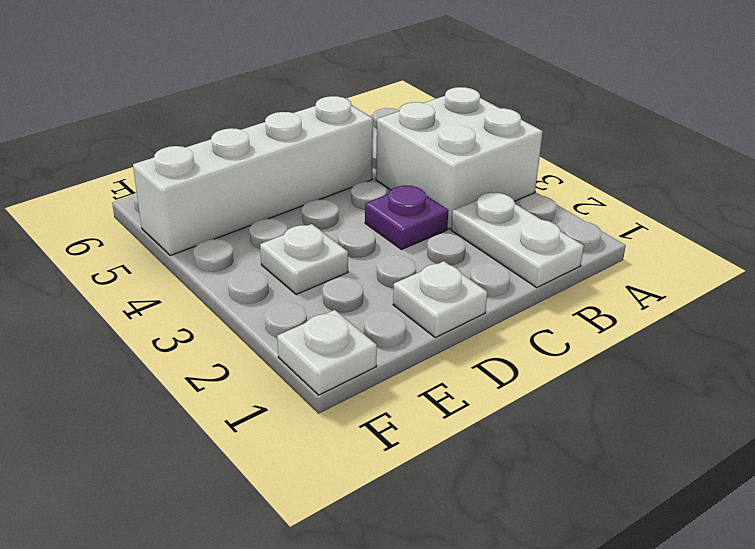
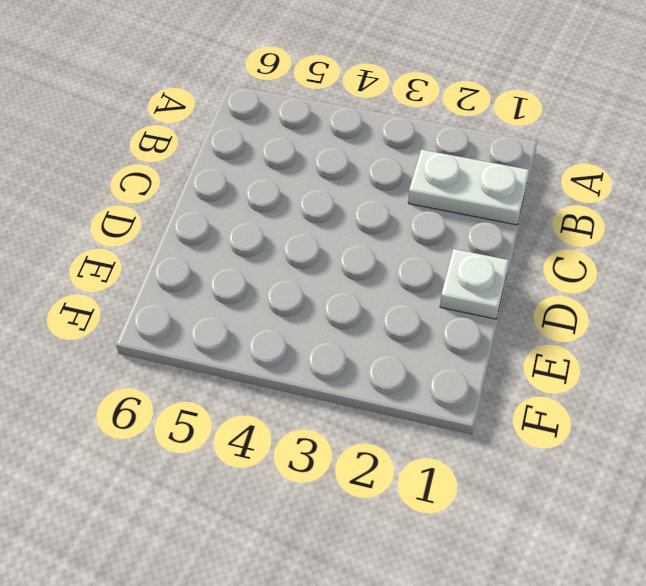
none -> white brick A3:B4 level 1
none -> purple plate C3 level 1

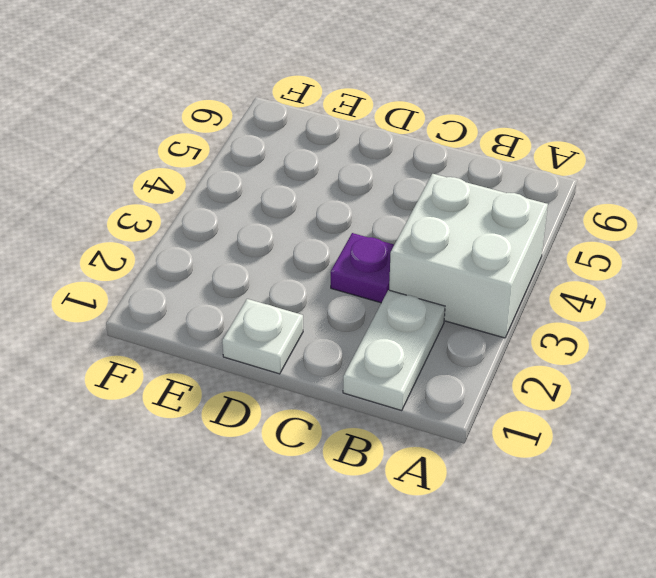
none -> white brick C5:F5 level 1
none -> white plate E3 level 1

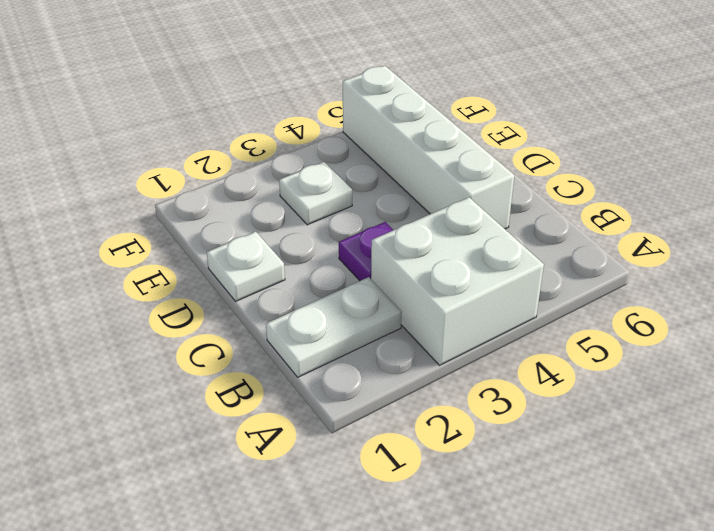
none -> white plate F1 level 1

